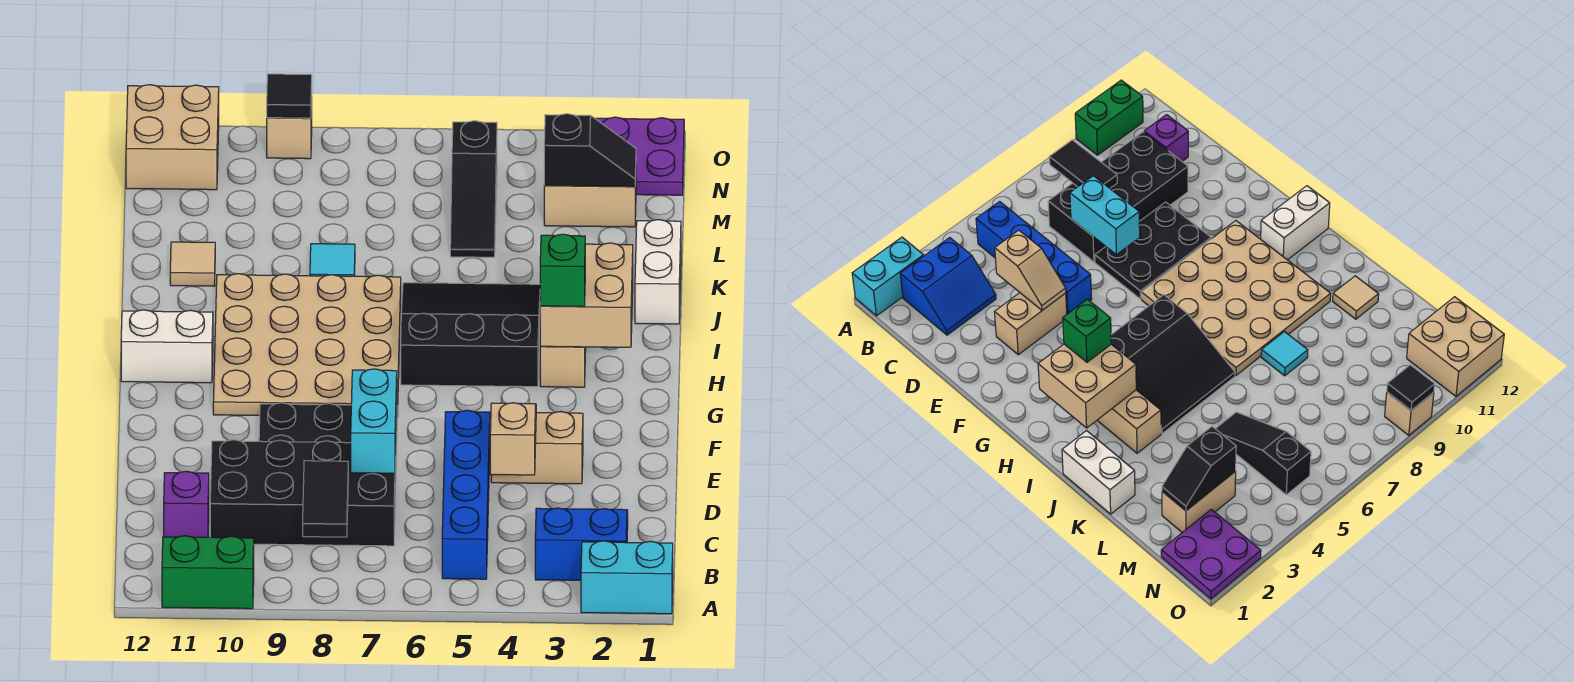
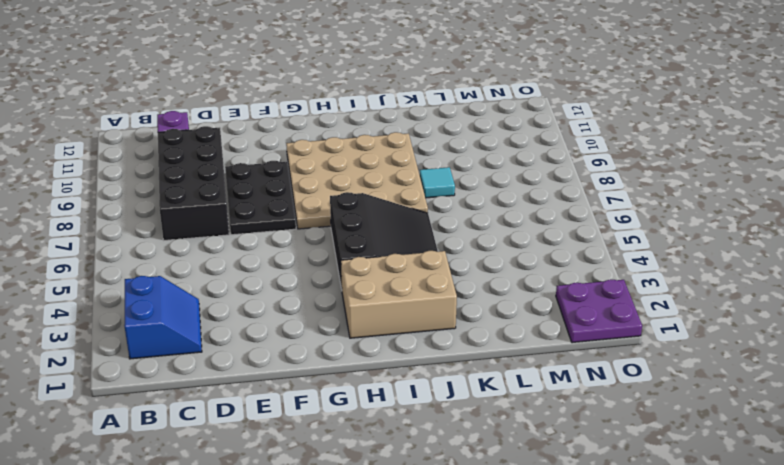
tan brick H2:J3 level 1 -> tan brick H3:J3 level 1
none -> cyan brick A1:A2 level 1
none -> green brick A10:A11 level 1
none -> blue brick B5:E5 level 1

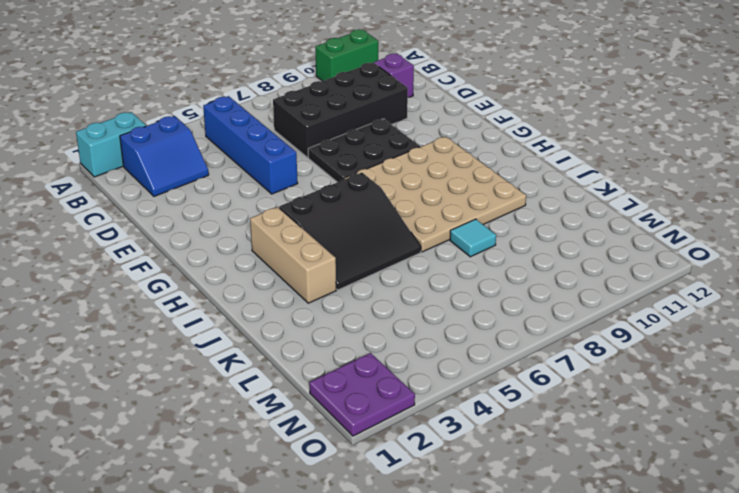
none -> tan brick E3:E4 level 1
none -> white brick H11:H12 level 1
none -> white brick J1:K1 level 1

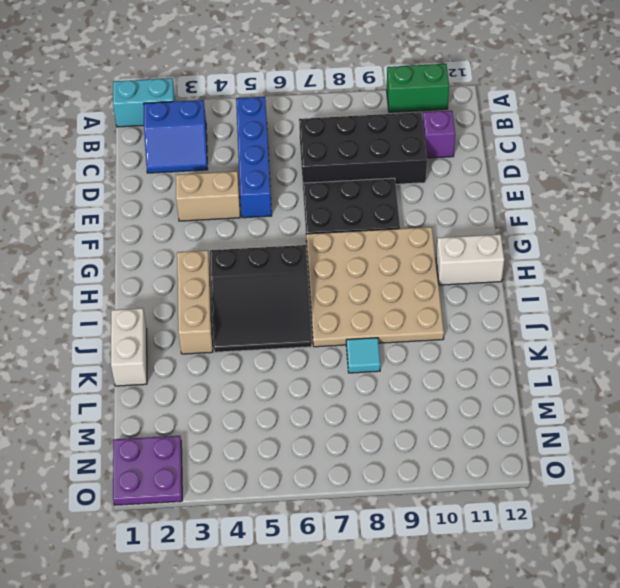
none -> tan tile K11 level 1
none -> black slope L5:N5 level 1 top N
none -> tan brick M2:M3 level 1

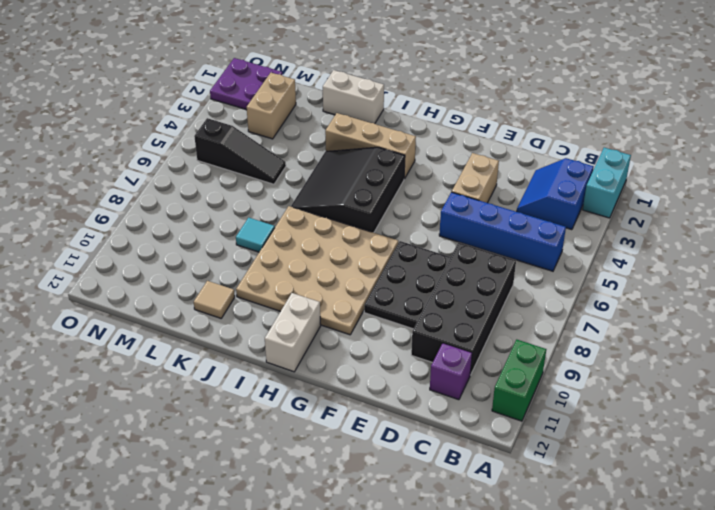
none -> tan brick N11:O12 level 1
none -> tan brick O9 level 1
none -> black tile B8:C8 level 2

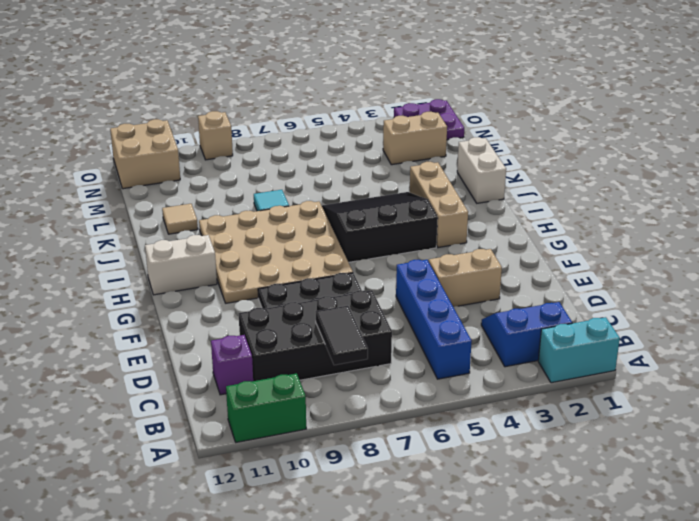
none -> black slope L5:N5 level 1 top N
none -> tan slope D4:E4 level 2 top D
none -> cyan brick D7:E7 level 2

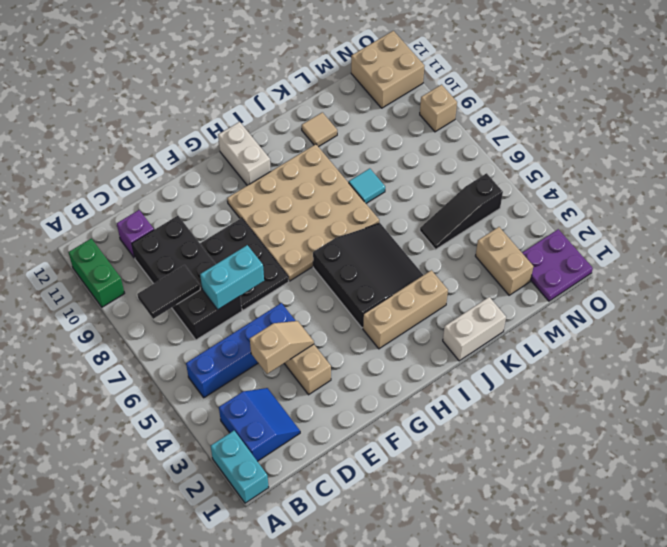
none -> tan brick H2:I3 level 2
none -> black slope M2:M3 level 2 top 3
none -> black tile O9 level 2

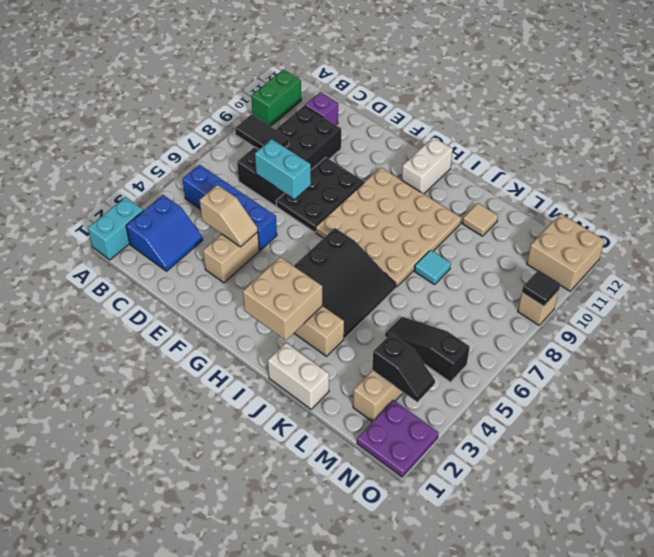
black slope M3:N3 level 2 top M -> black slope M2:M3 level 2 top 3
none -> green brick H3 level 3

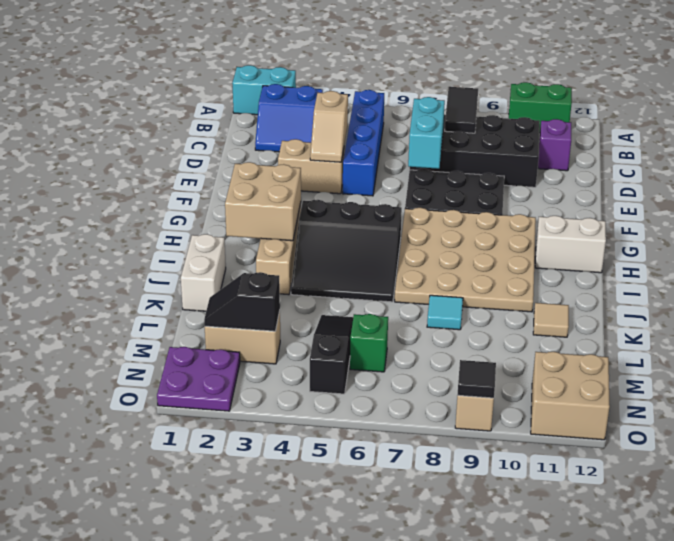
green brick M6 level 1 -> green brick H3 level 3

